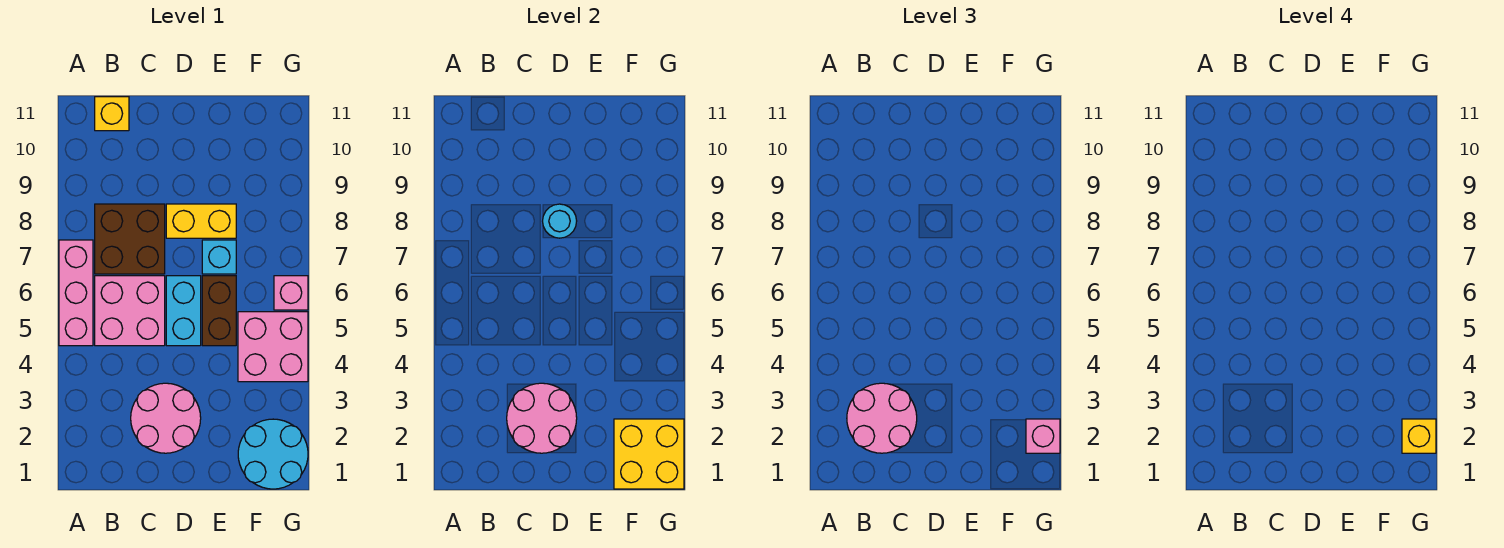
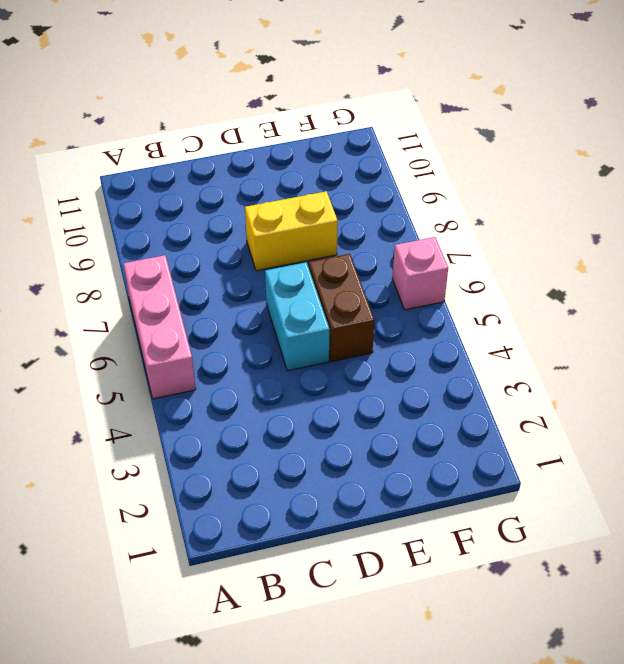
none -> pink brick B5:C6 level 1
none -> brown brick B7:C8 level 1
none -> yellow brick B11 level 1

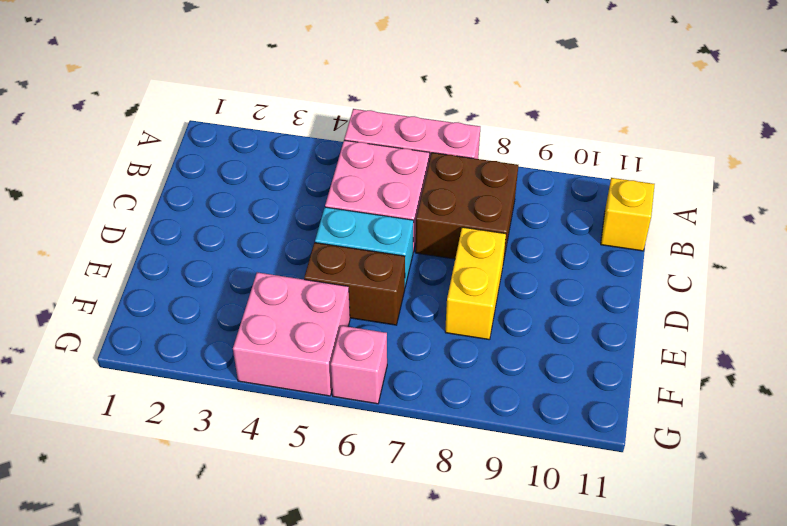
none -> pink round brick C2:D3 level 1
none -> cyan brick E7 level 1
none -> cyan round brick F1:G2 level 1

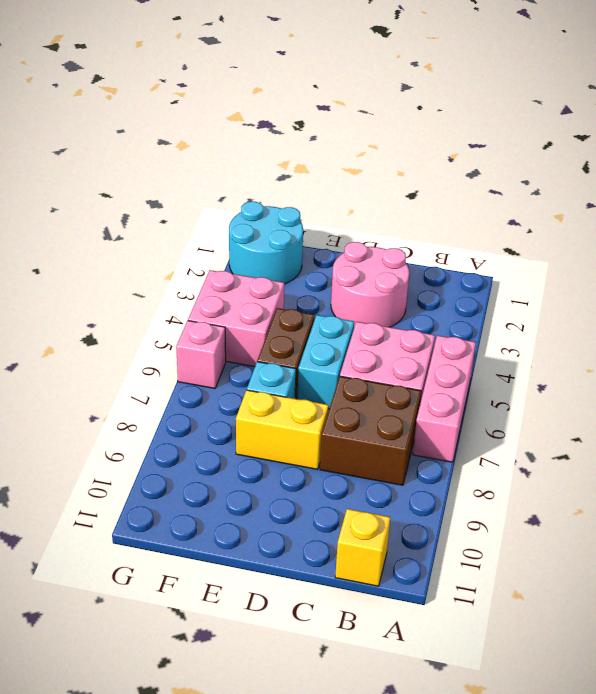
none -> pink round brick C2:D3 level 2
none -> cyan round brick D8 level 2
none -> yellow brick F1:G2 level 2

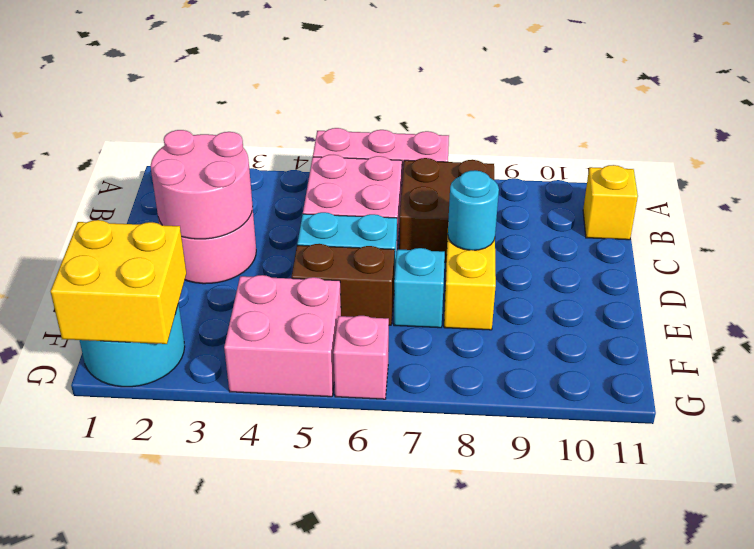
none -> pink round brick B2:C3 level 3
none -> pink brick G2 level 3
none -> yellow brick G2 level 4

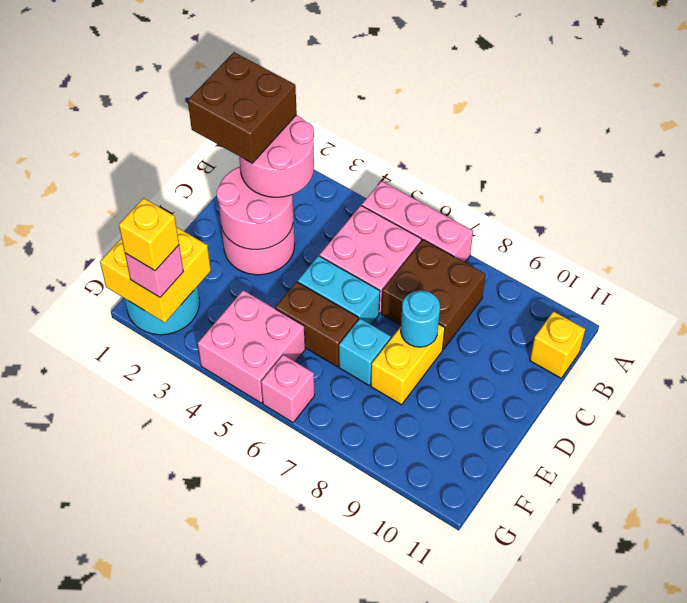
brown brick B1:C2 level 4 -> none

